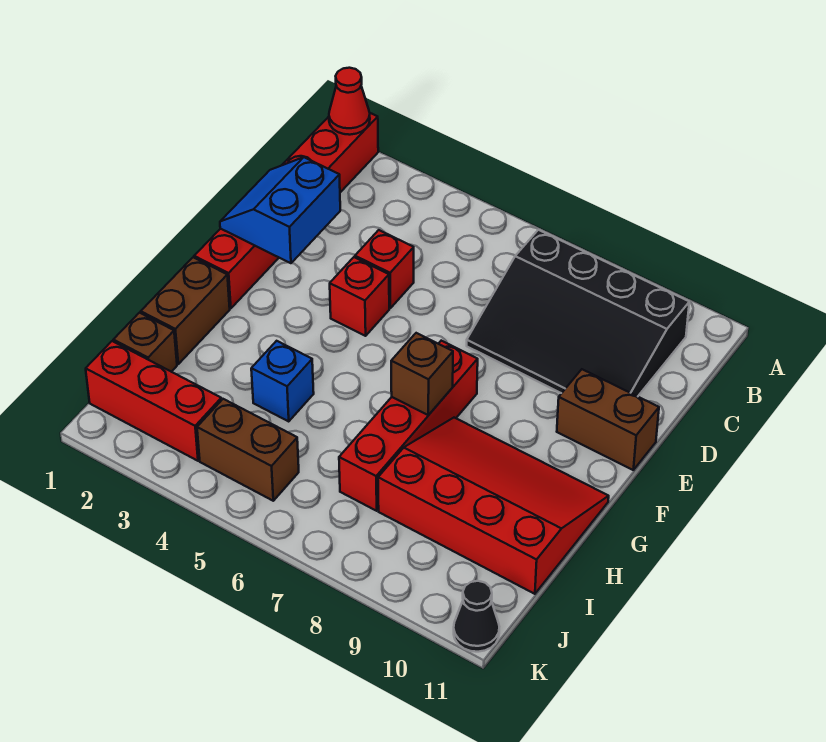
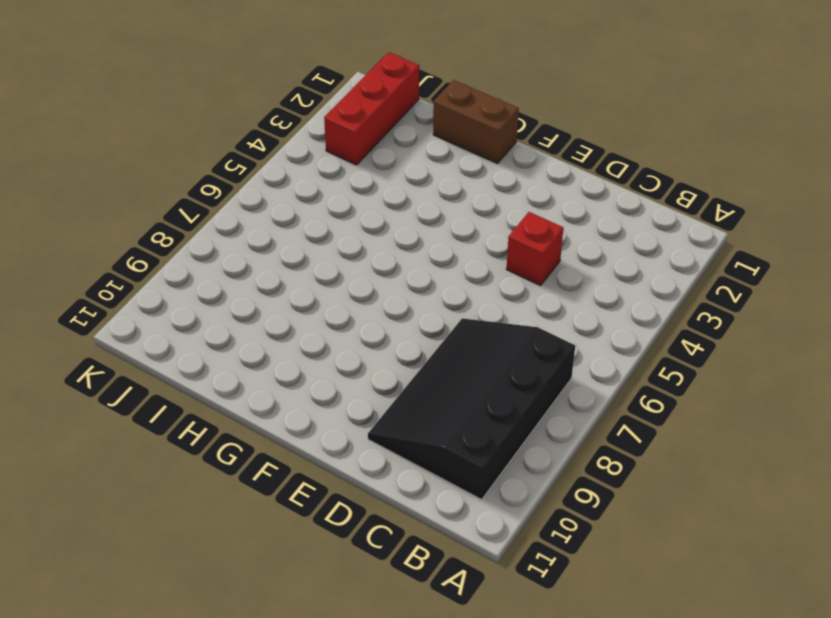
none -> red brick A1:F1 level 1
none -> red brick E4 level 1
none -> brown brick E10:E11 level 1

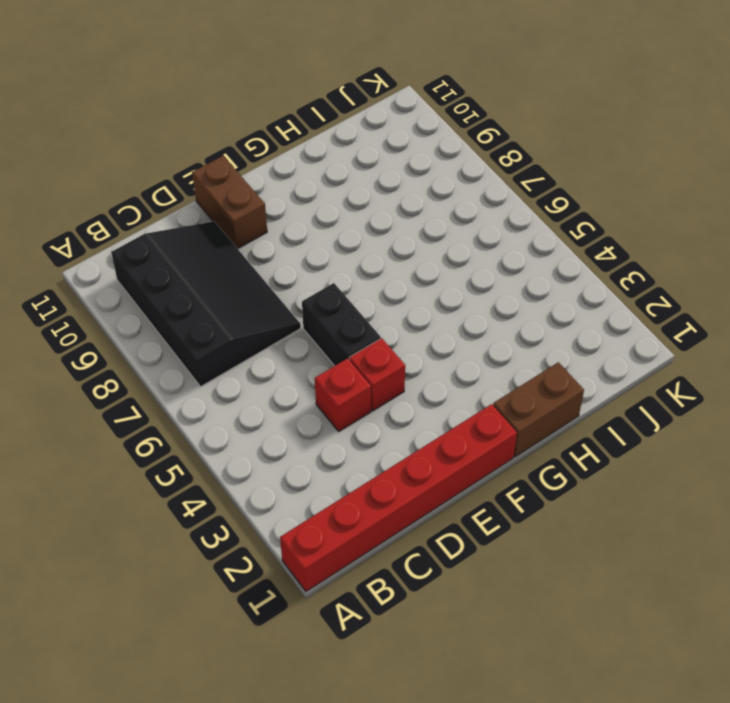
black brick E5:E6 level 1 -> none
none -> red brick F7:I7 level 1
none -> red slope G8:I11 level 1 top I
none -> blue brick H4 level 1

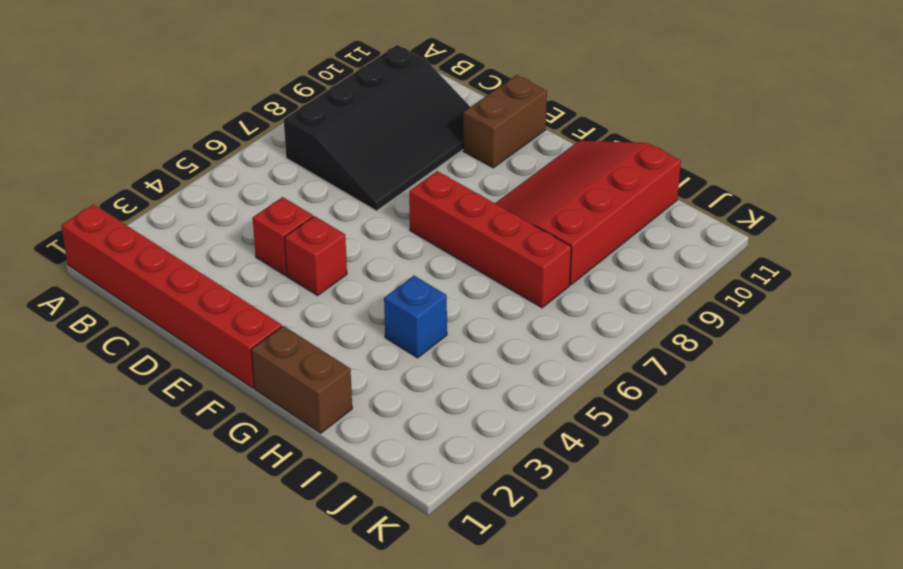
none -> brown brick I1 level 1
none -> red brick J1:J3 level 1
none -> brown brick J4:J5 level 1

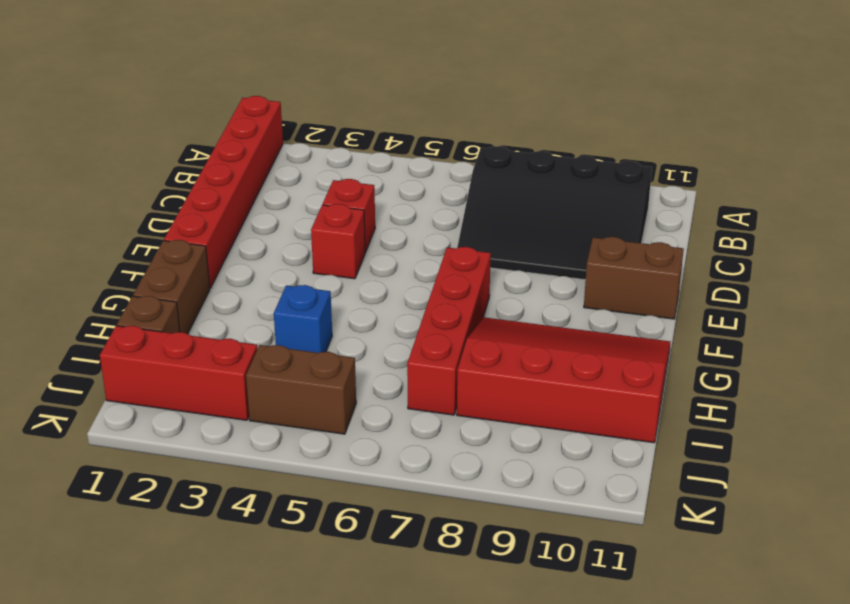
none -> black cone K11 level 1
none -> red cone A1 level 2
none -> blue slope D1:E2 level 2 top 2

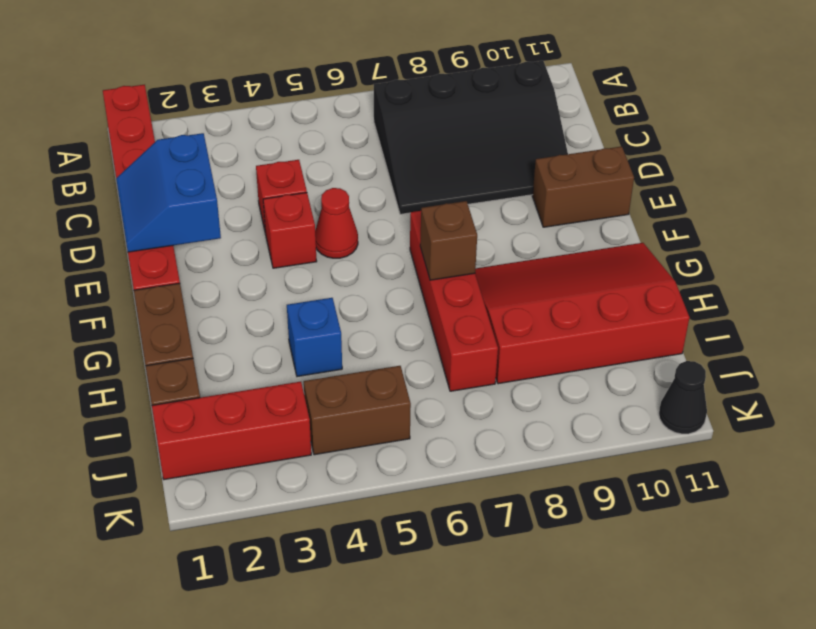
red cone E5 level 1 -> red cone A1 level 2

